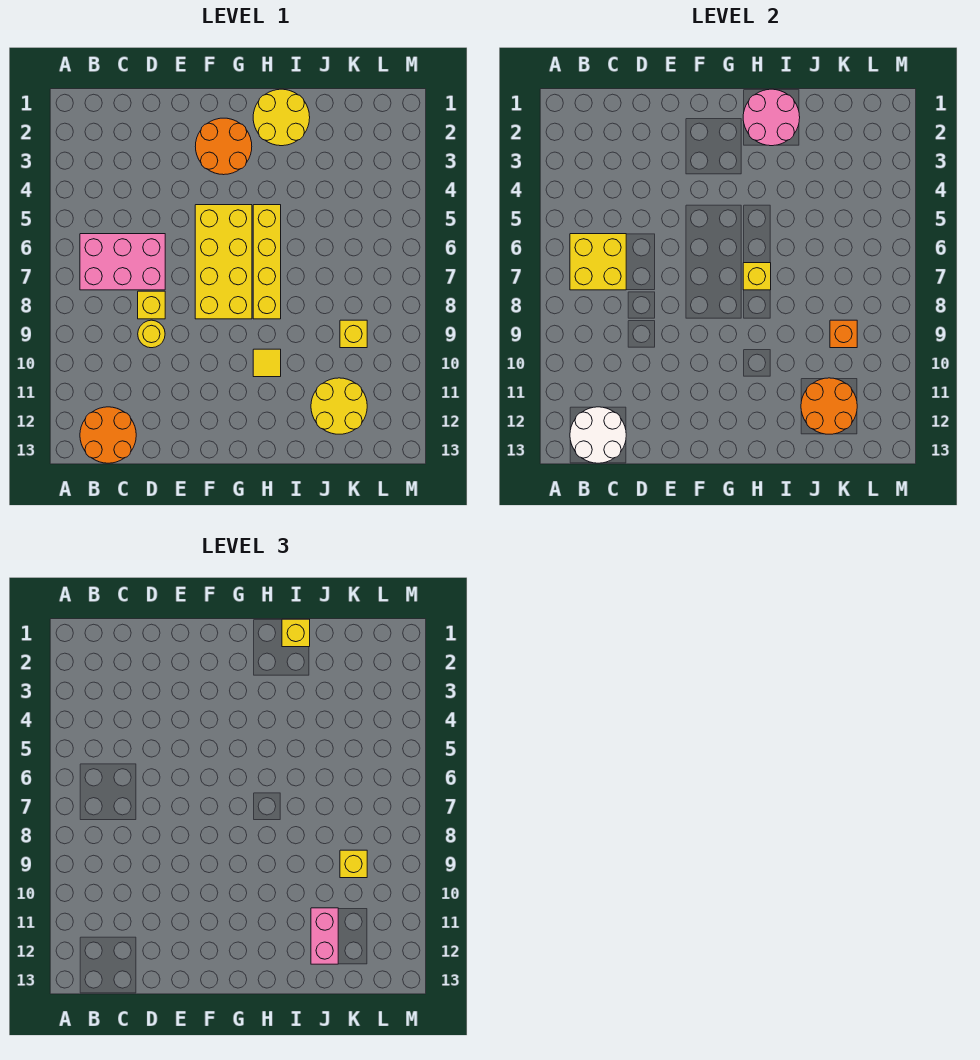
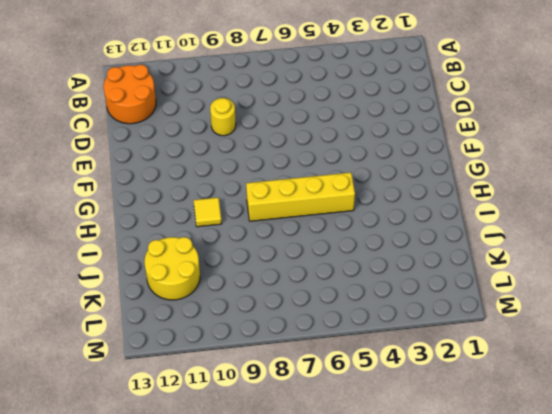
none -> pink brick B6:D7 level 1
none -> yellow brick D8 level 1
none -> orange round brick F2:G3 level 1

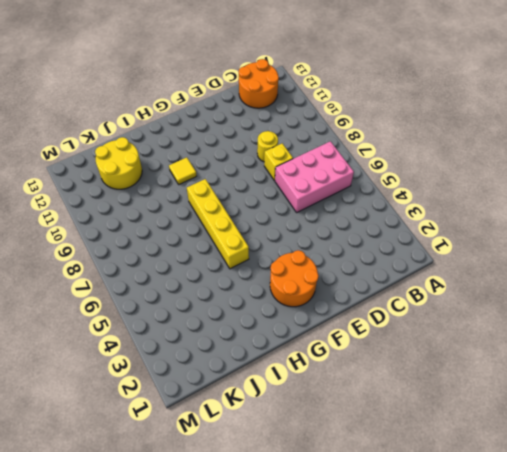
none -> yellow brick F5:G8 level 1
none -> yellow round brick H1:I2 level 1
none -> yellow brick K9 level 1

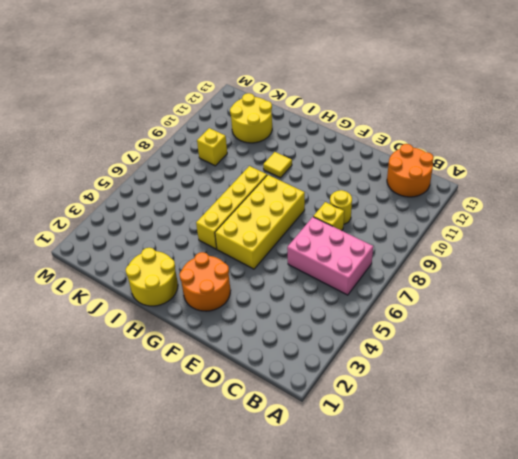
none -> yellow brick B6:C7 level 2
none -> white round brick B12:C13 level 2
none -> pink round brick H1:I2 level 2

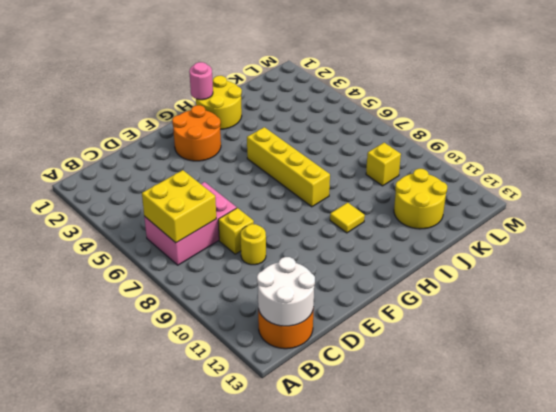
pink round brick H1 level 2 -> pink round brick H1:I2 level 2
none -> yellow brick F5:G8 level 1
none -> yellow brick H7 level 2
none -> orange round brick J11:K12 level 2

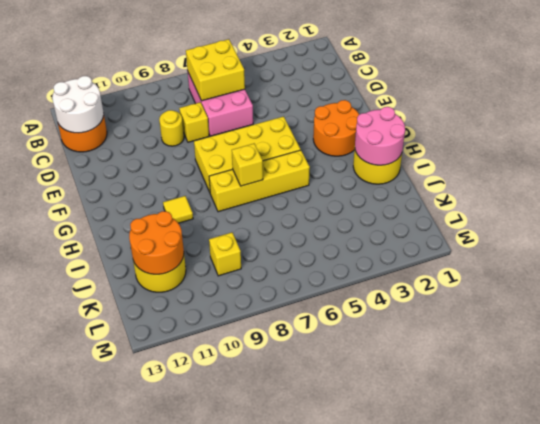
none -> orange brick K9 level 2
none -> yellow brick I1 level 3
none -> pink brick J11:J12 level 3

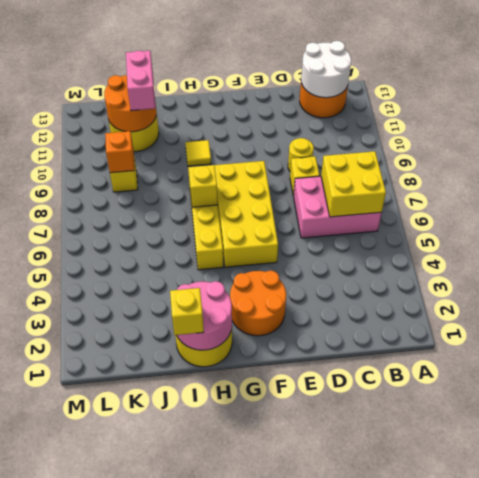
none -> yellow brick K9 level 3

